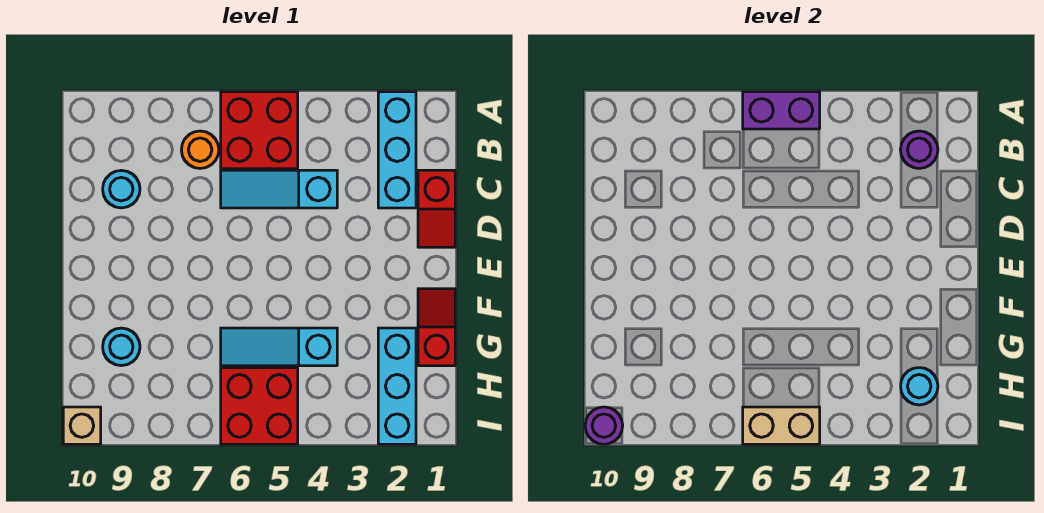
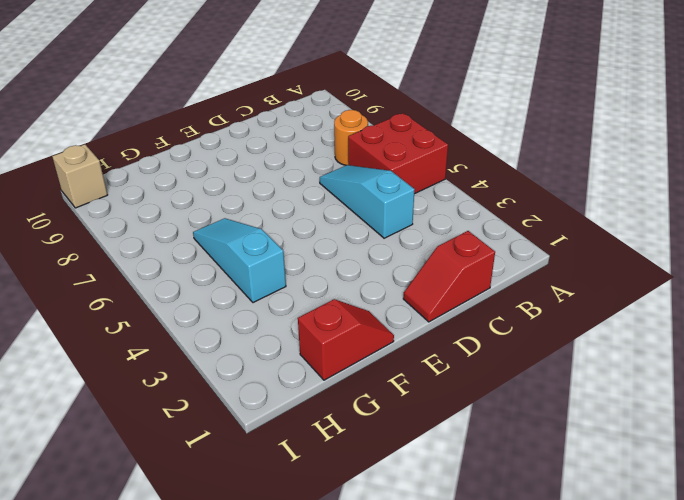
none -> cyan brick A2:C2 level 1
none -> cyan round brick C9 level 1
none -> cyan brick G2:I2 level 1

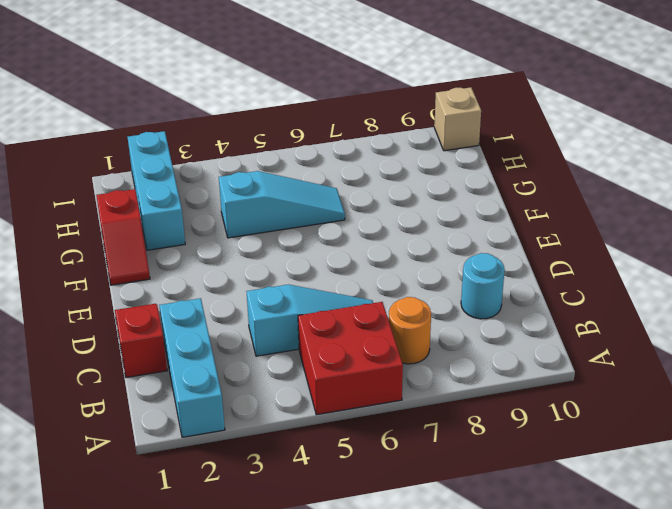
none -> cyan round brick G9 level 1
none -> red brick H5:I6 level 1
none -> purple brick A5:A6 level 2

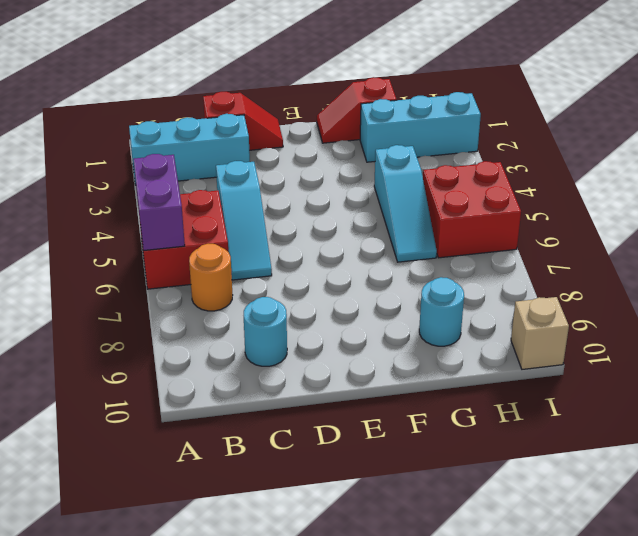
none -> purple round brick B2 level 2
none -> cyan round brick H2 level 2
none -> tan brick I5:I6 level 2

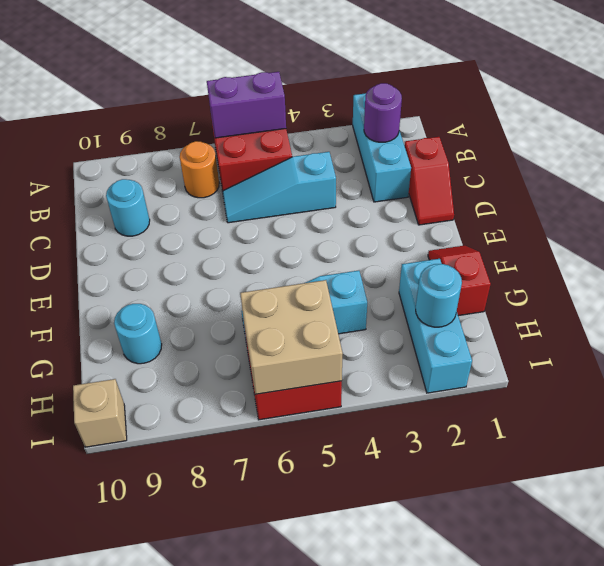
tan brick H5:I6 level 2 -> tan brick I5:I6 level 2
none -> purple round brick I10 level 2

